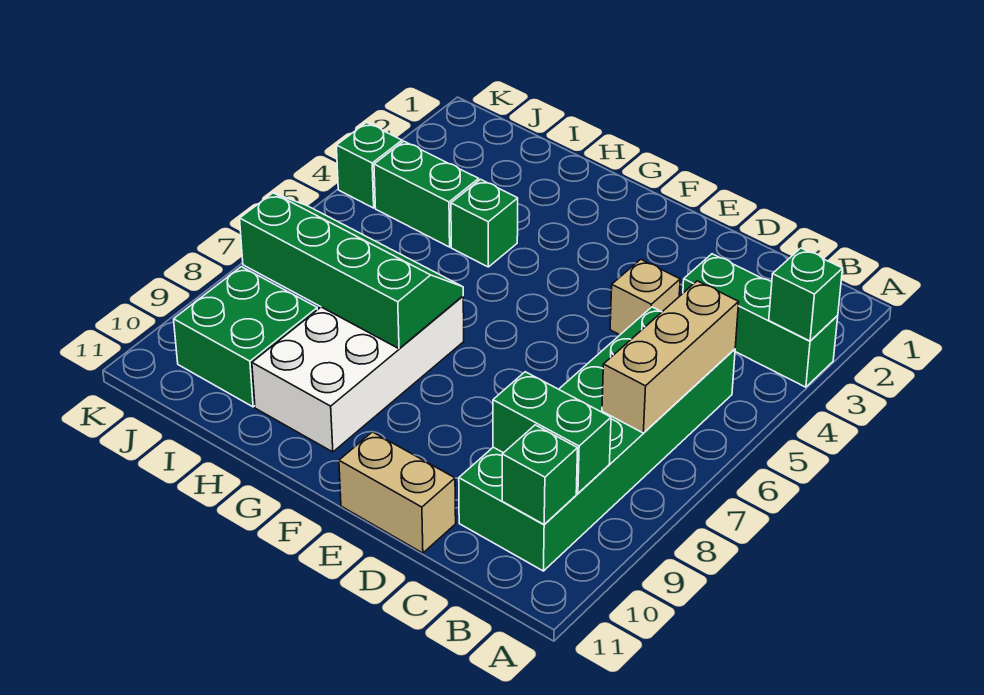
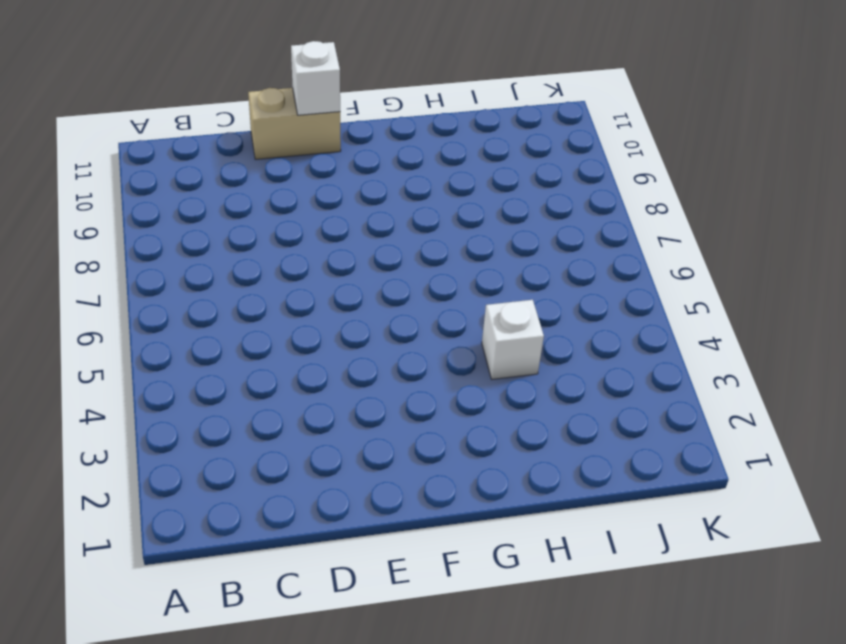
white brick E11 level 2 -> none
white brick H4 level 1 -> green brick H4 level 1
none -> green brick A3:C3 level 1
none -> green brick B5:C10 level 1
none -> tan brick D4 level 1

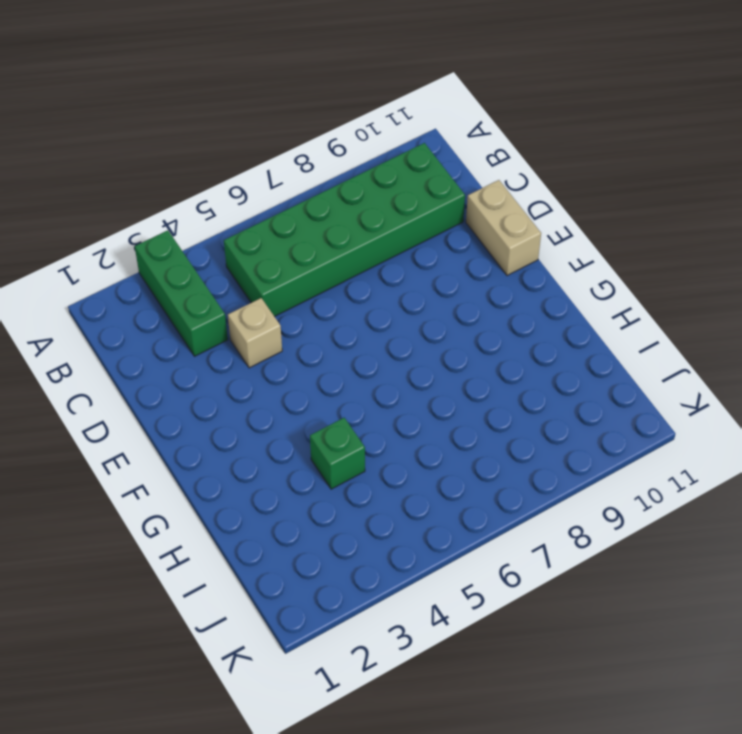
none -> white brick G7:H10 level 1
none -> green brick I4:J4 level 1
none -> green brick I9:J10 level 1

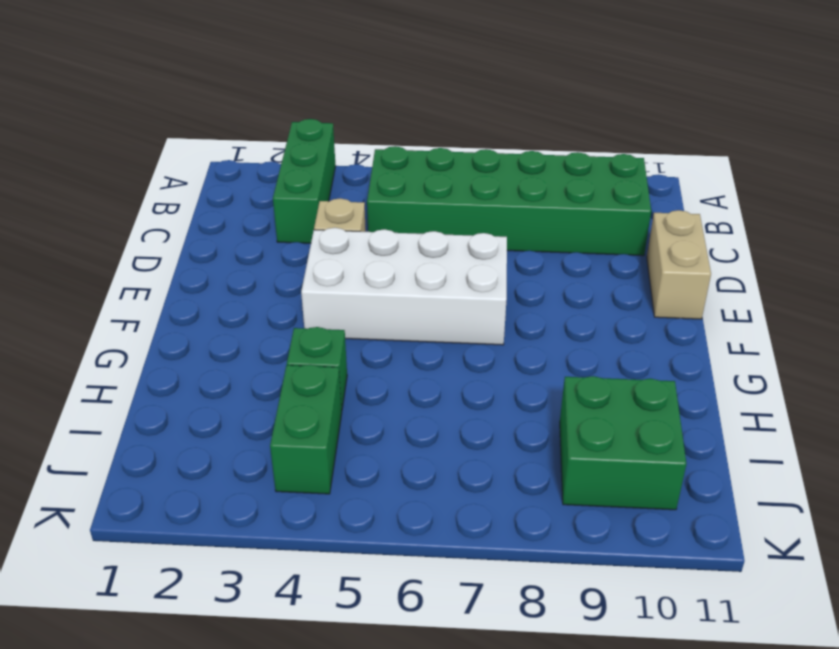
white brick E4:F7 level 1 -> white brick G7:H10 level 1
none -> green brick K4 level 1
none -> green brick A3 level 2
none -> tan brick B5:B7 level 2

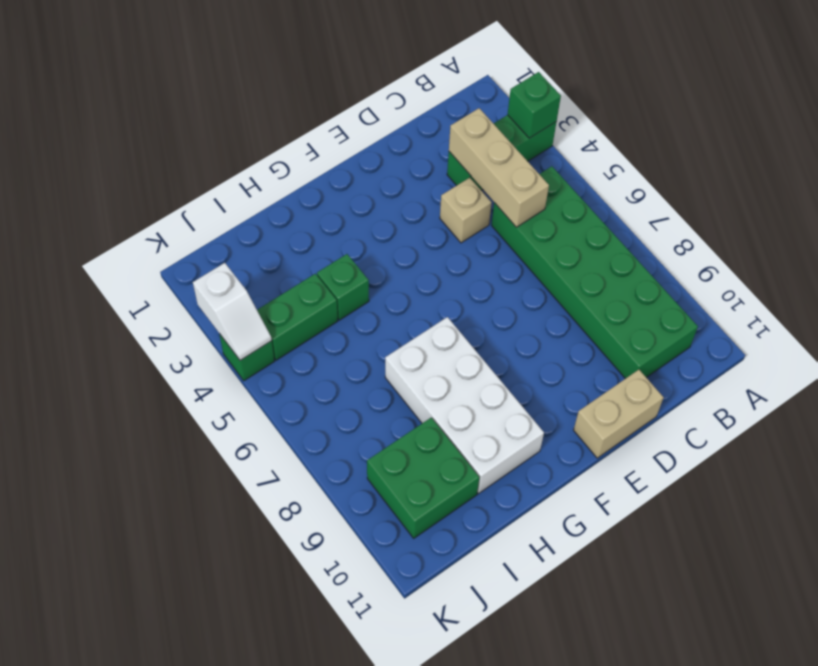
tan brick C3:C5 level 2 -> tan brick B5:B7 level 2
white slope K3:K4 level 2 top 3 -> none
none -> green brick B9:C9 level 2
none -> green brick B10 level 2
none -> green slope G7:J8 level 2 top 8

